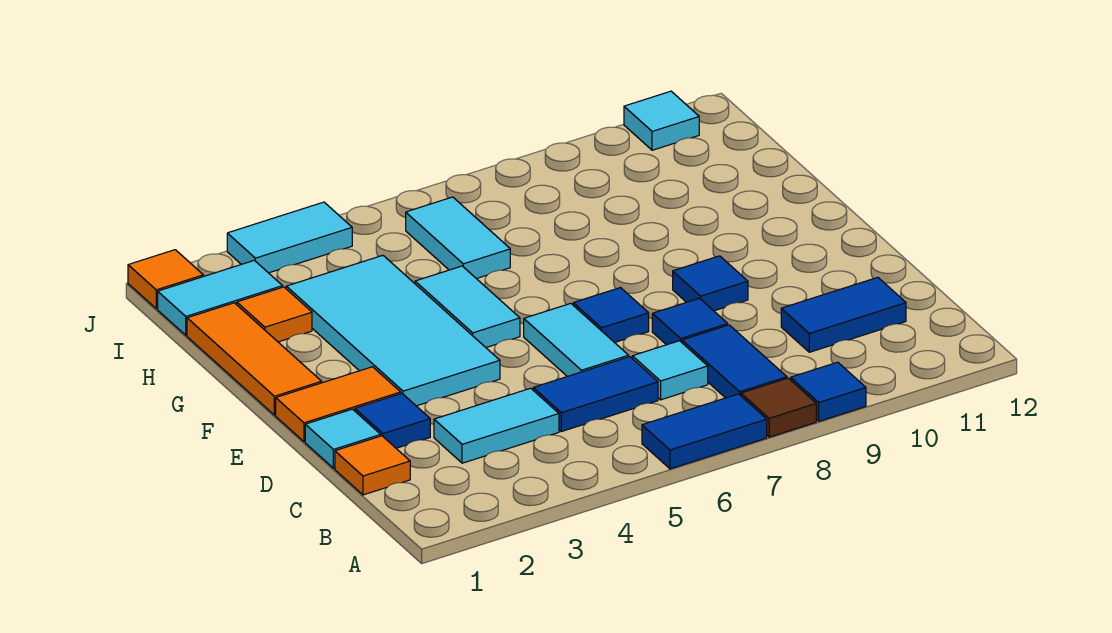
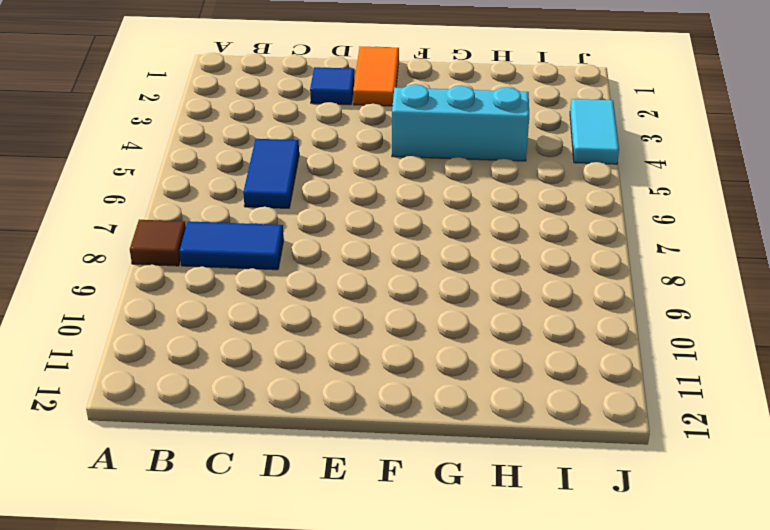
cyan brick F4:H4 level 1 -> cyan tile E3:H4 level 1
none -> blue tile A6:A7 level 1
none -> blue tile A9 level 1
none -> orange tile C1 level 1

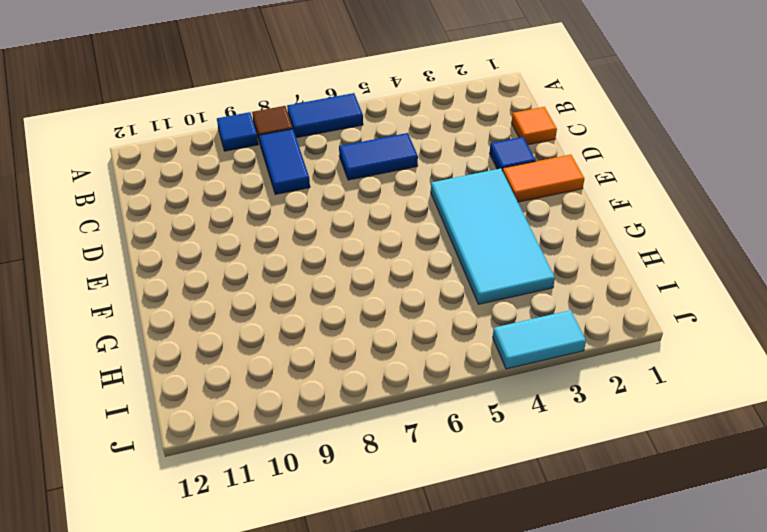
none -> cyan tile C3:C4 level 1
none -> cyan tile C7 level 1
none -> blue tile C10:C11 level 1

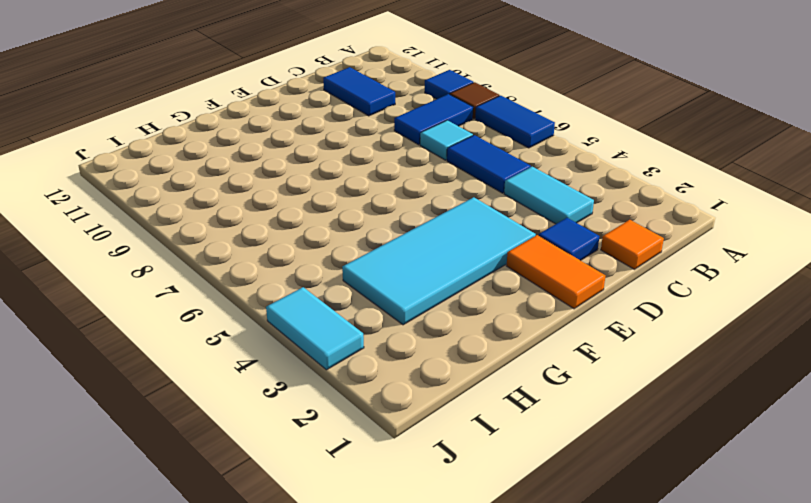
none -> cyan tile D1 level 1
none -> cyan tile D6:E6 level 1
none -> blue tile D8 level 1

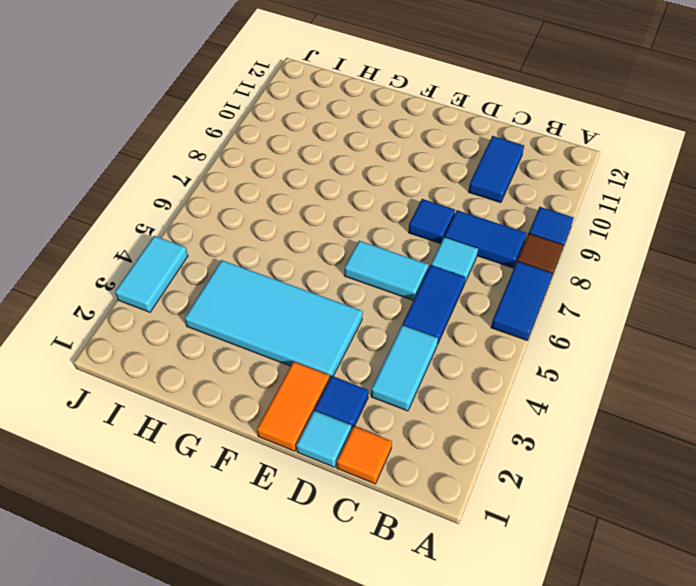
none -> blue tile E7 level 1
none -> blue tile E9 level 1
none -> orange tile F1:H1 level 1

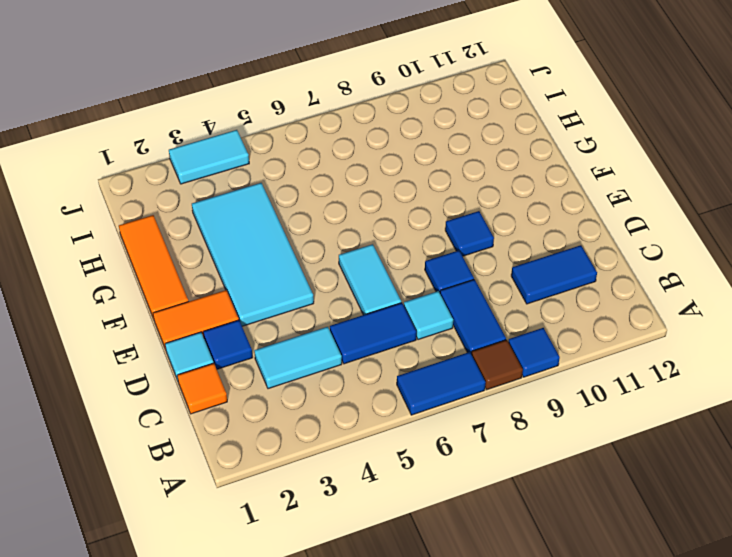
none -> blue tile E7 level 1
none -> cyan tile F5:G5 level 1
none -> orange tile H2 level 1

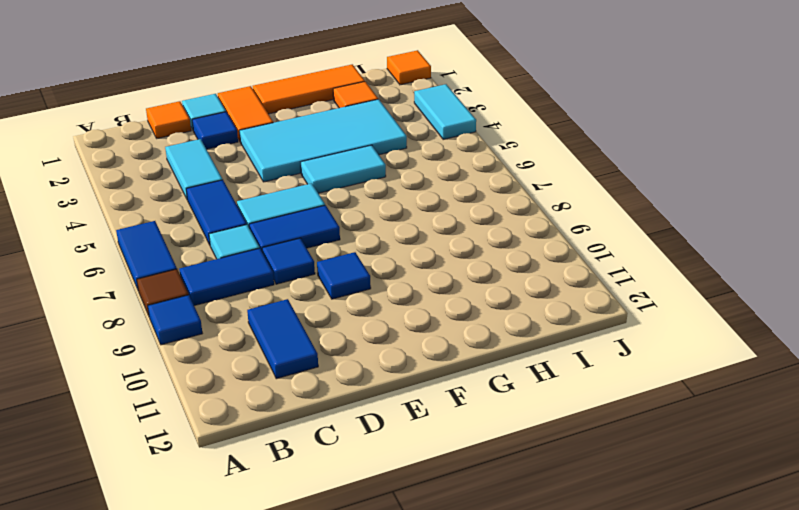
blue tile D7:E7 level 1 -> blue tile E7 level 1
none -> cyan tile H6:I6 level 1
none -> cyan tile I1:I2 level 1
none -> cyan tile J11 level 1

